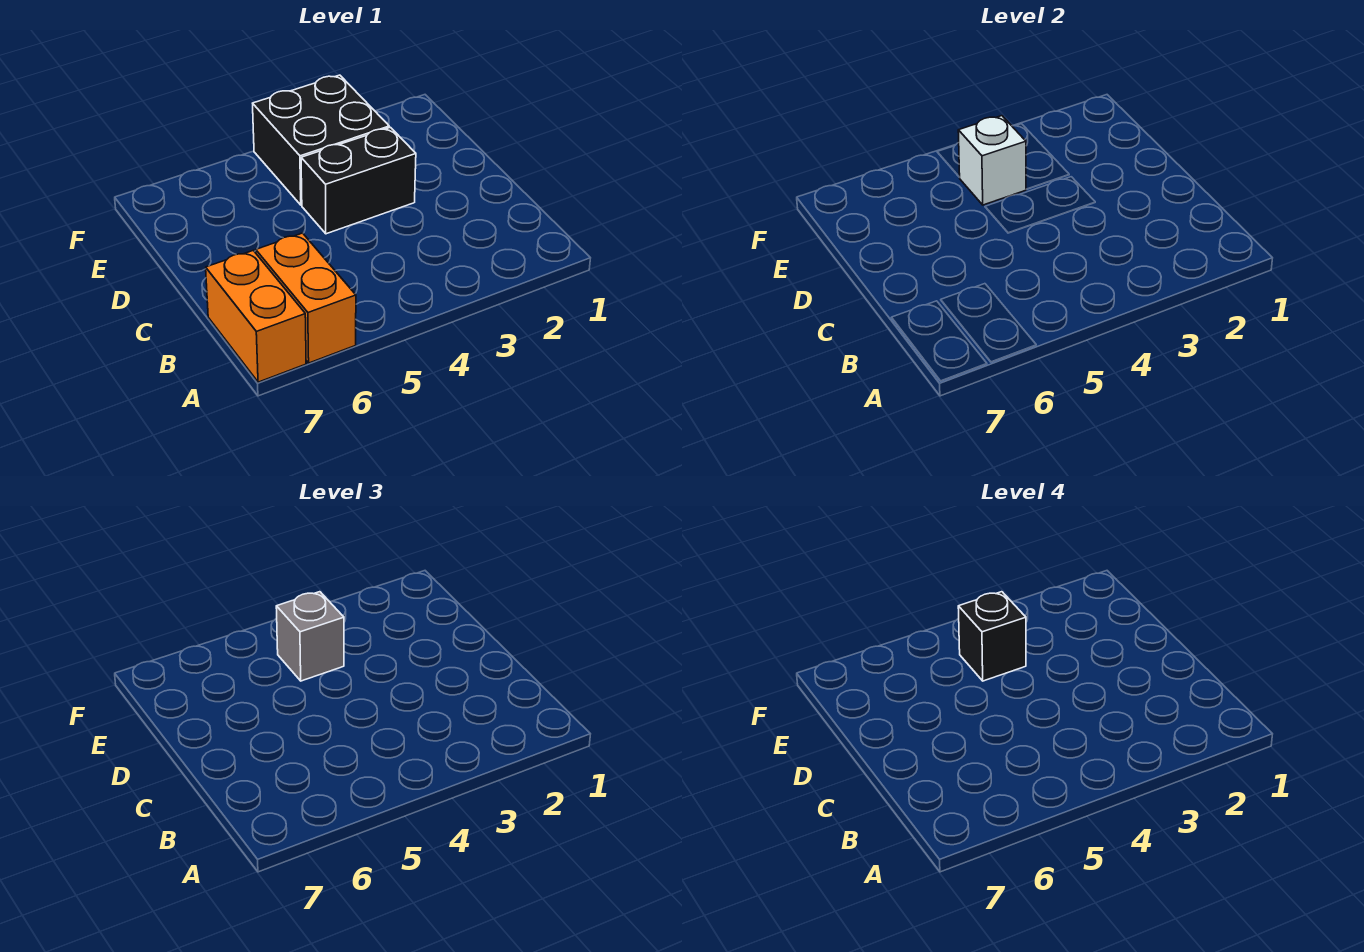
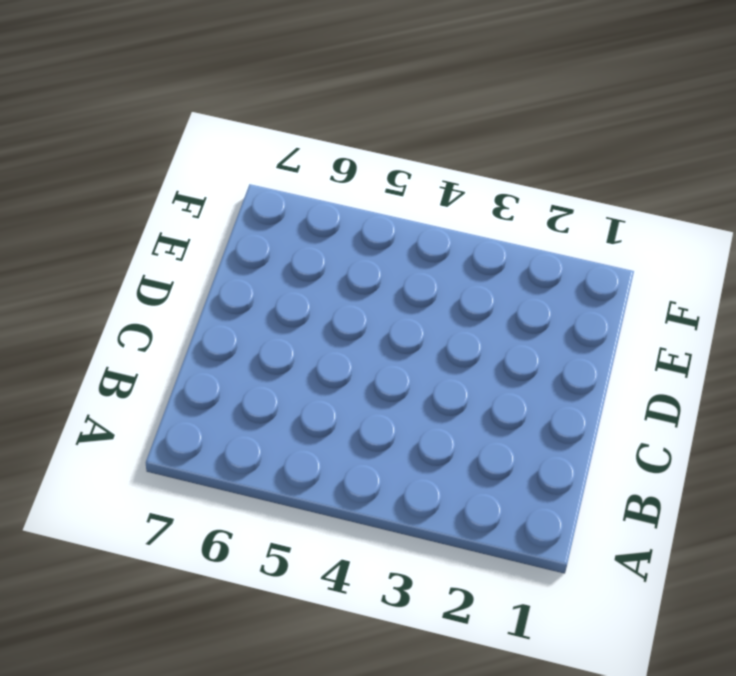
none -> orange brick A6:B6 level 1
none -> orange brick A7:B7 level 1

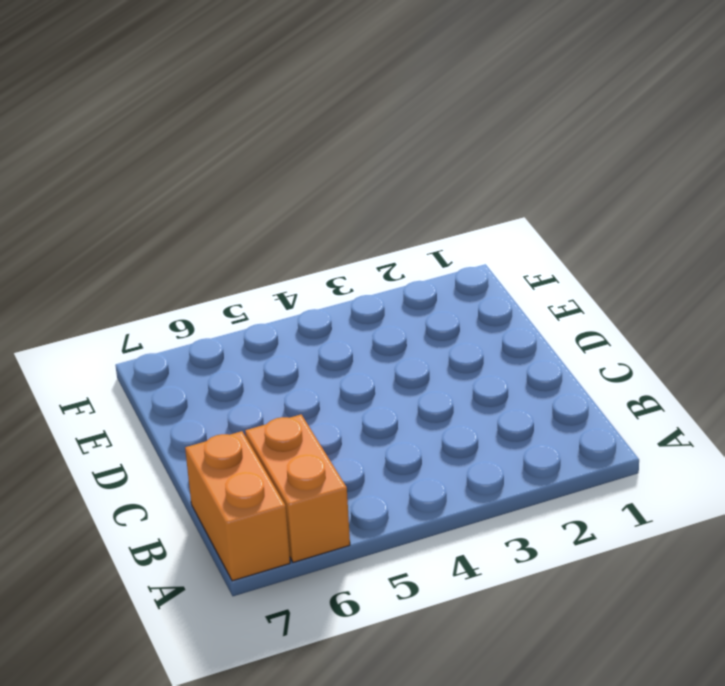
none -> black brick D3:D4 level 1
none -> black brick E3:F4 level 1

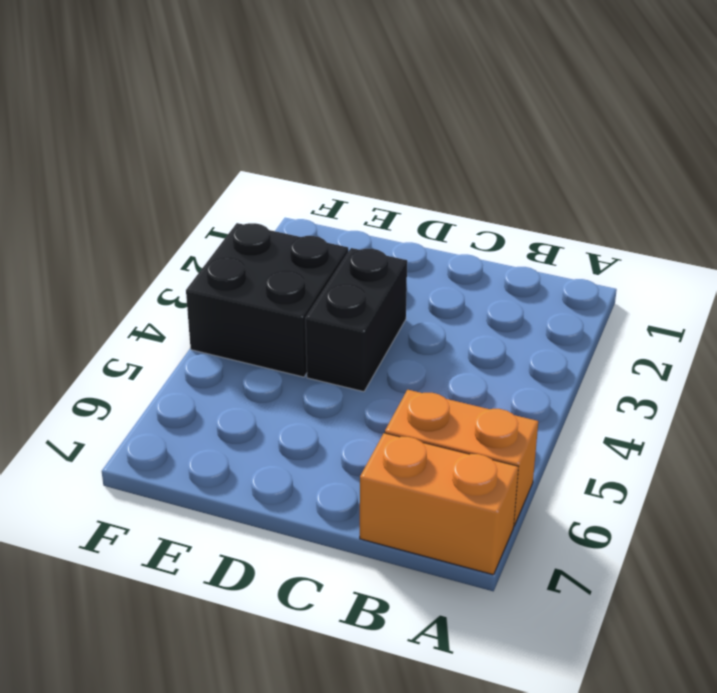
none -> white brick E4 level 2
none -> grey brick E4 level 3

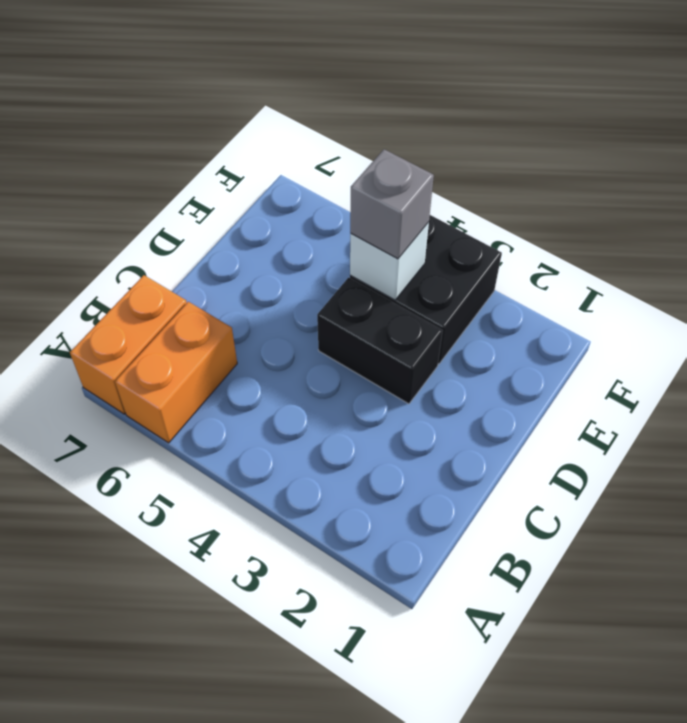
none -> black brick E4 level 4

